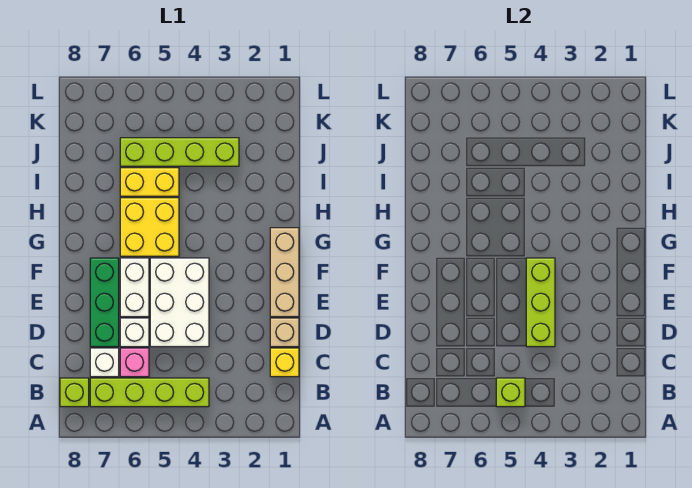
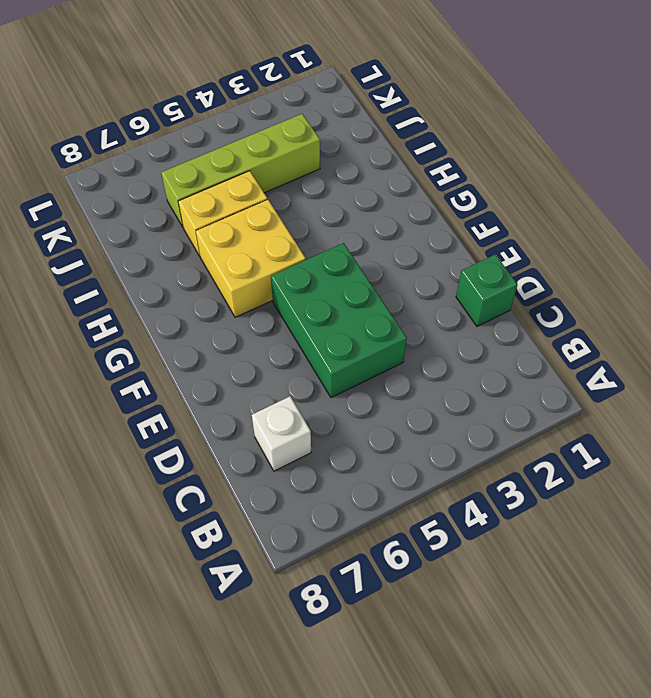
green brick D1 level 1 -> tan brick D1 level 1
green brick D4:F5 level 1 -> white brick D4:F5 level 1
none -> lime brick B4:B7 level 1
none -> lime brick B8 level 1
none -> yellow brick C1 level 1

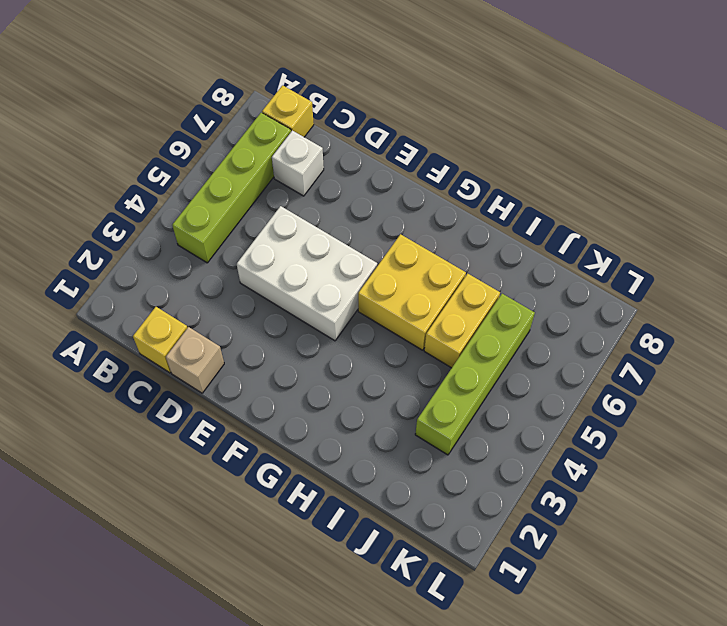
yellow brick B8 level 1 -> lime brick B8 level 1
none -> pink brick C6 level 1
none -> white brick D6 level 1
none -> green brick D7:F7 level 1

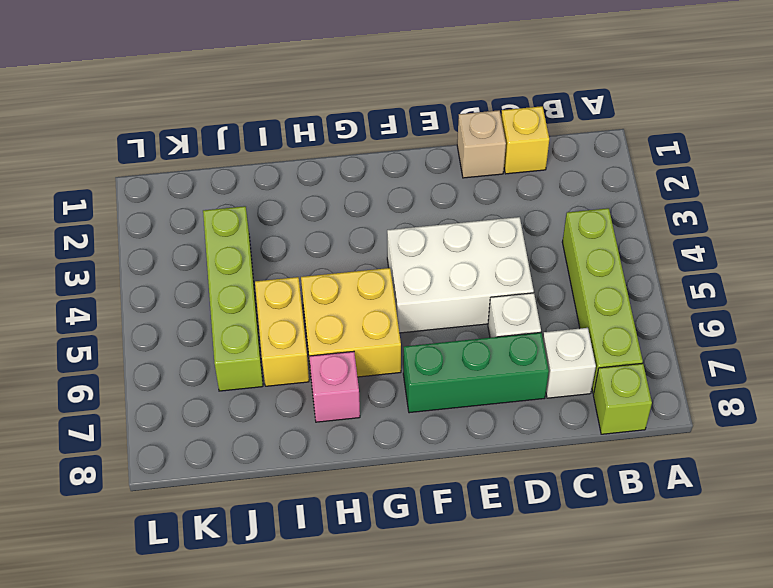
pink brick H7 level 1 -> pink brick C6 level 1
none -> tan brick E1:G1 level 1
none -> white brick E6:F6 level 1
none -> lime brick B5 level 2

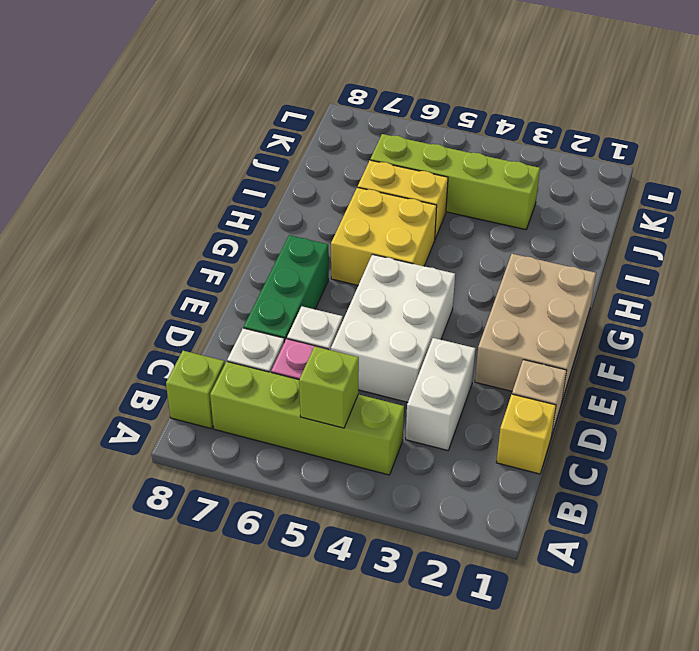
white brick C3:D3 level 1 -> white brick E6:F6 level 1
tan brick E1:G2 level 1 -> tan brick E1:G1 level 1
none -> lime brick D4:F4 level 2

